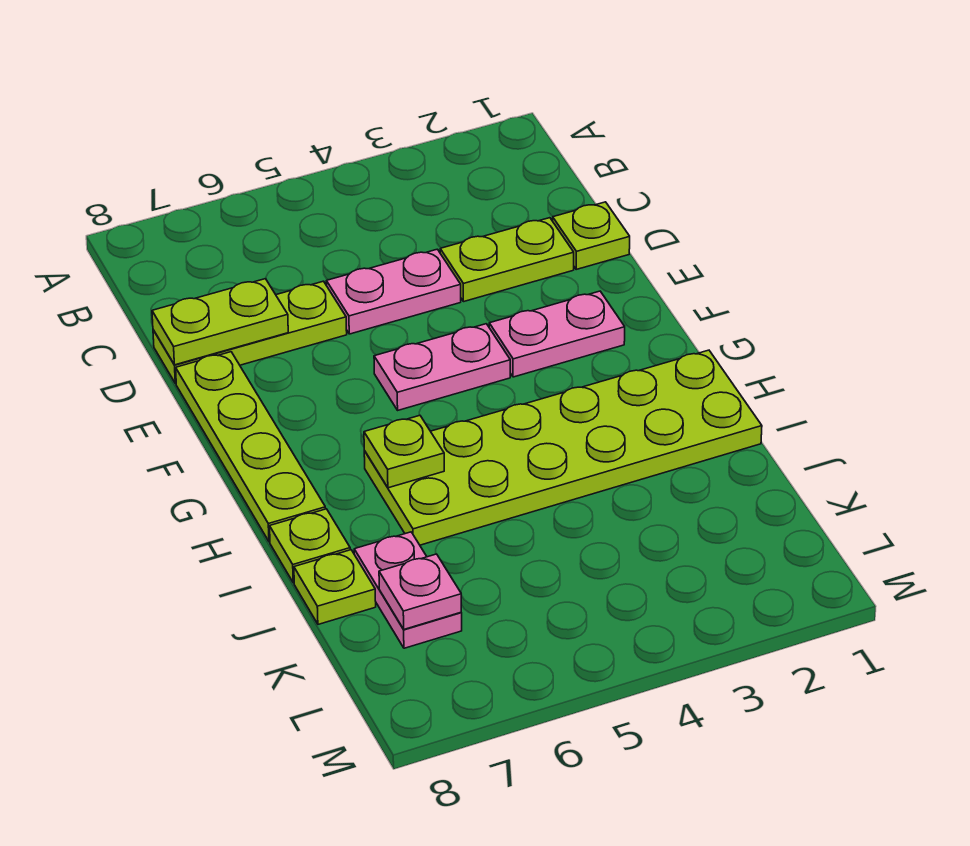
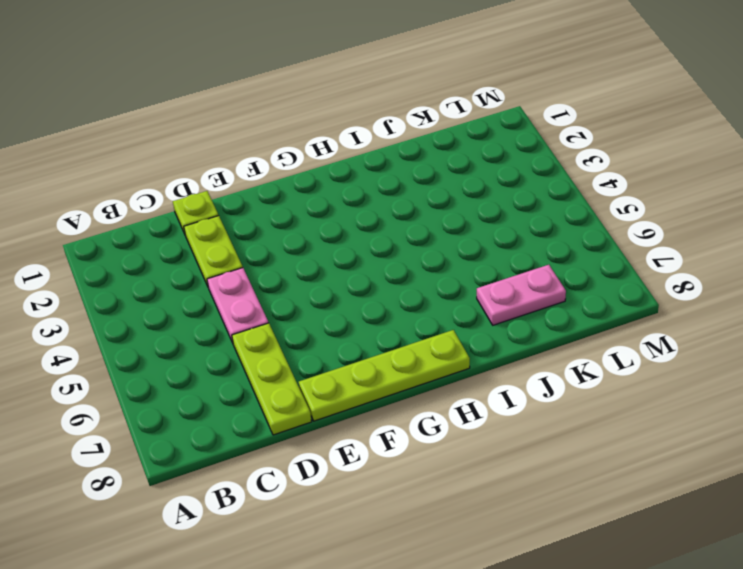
none -> pink plate F2:F3 level 1
none -> pink plate F4:F5 level 1
none -> lime plate H1:I6 level 1

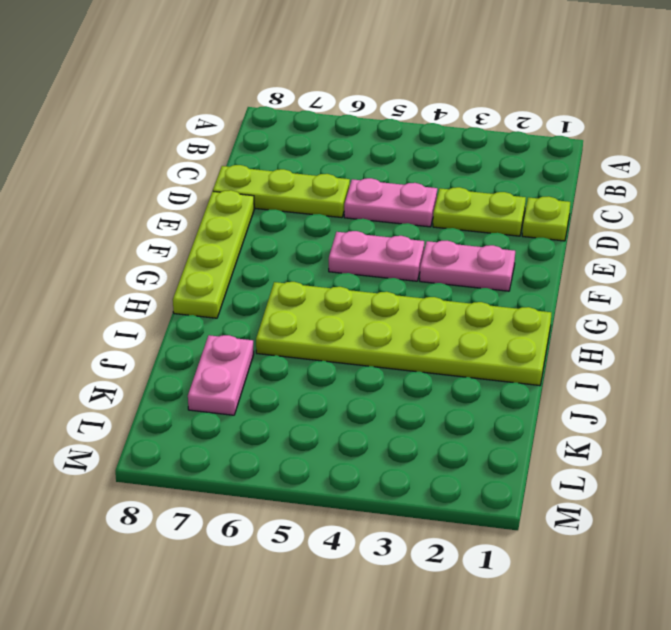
none -> lime plate I8 level 1
none -> lime plate J8 level 1
none -> lime plate D7:D8 level 2

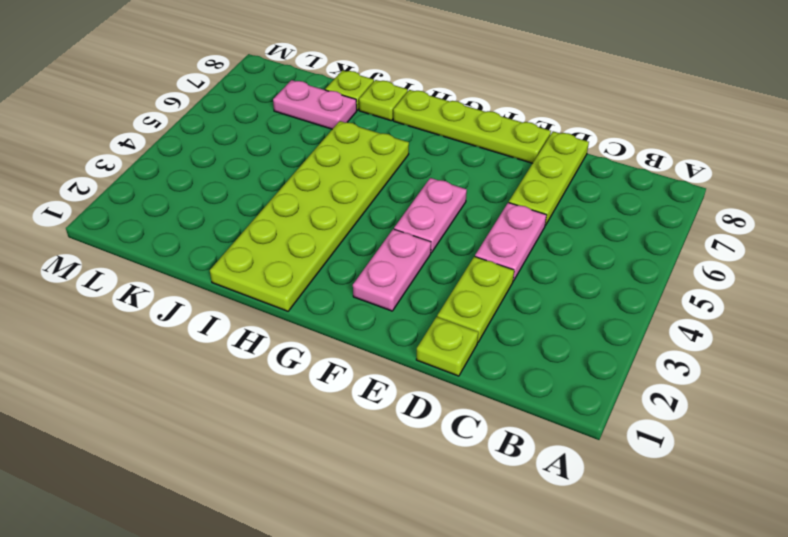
none -> lime plate D7:D8 level 2
none -> lime plate H6 level 2
none -> pink plate K7 level 2

